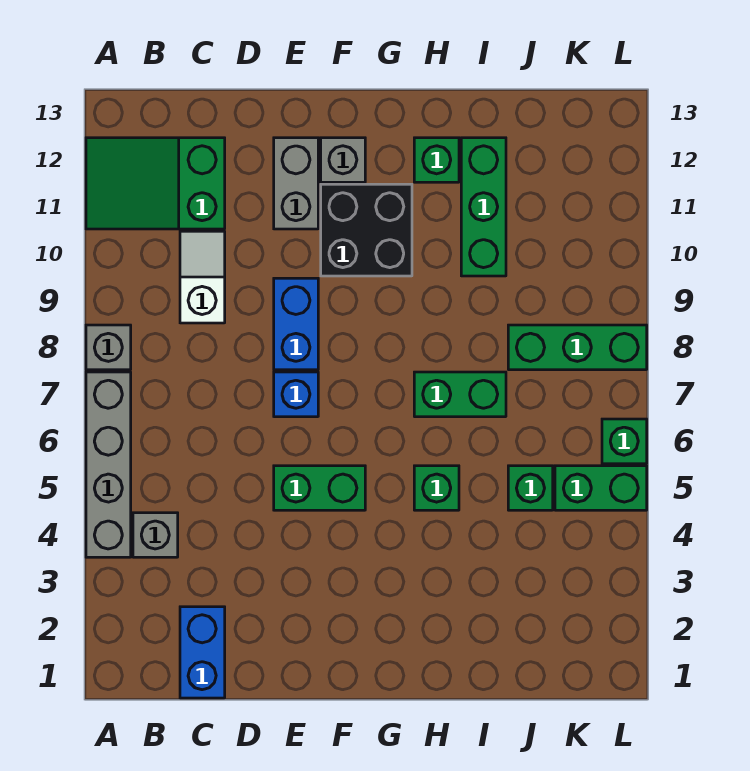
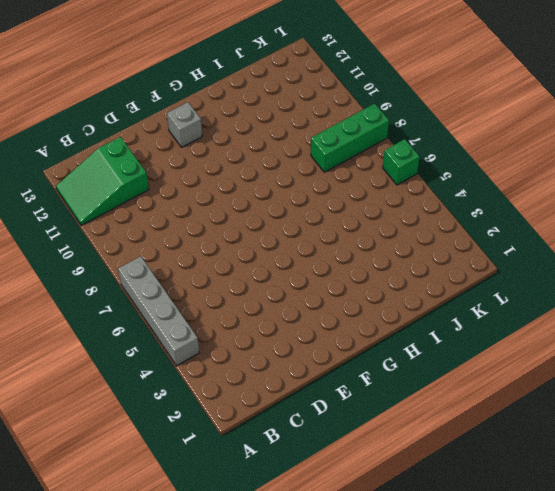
none -> grey brick A8 level 1
none -> grey brick B4 level 1
none -> blue brick C1:C2 level 1

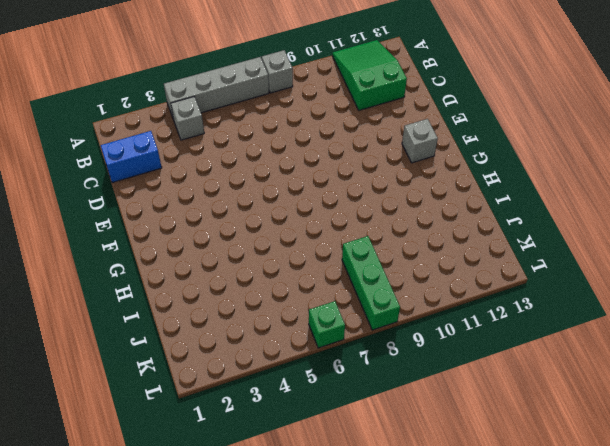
none -> white slope C9:C10 level 1 top 9
none -> green brick E5:F5 level 1
none -> blue brick E7 level 1

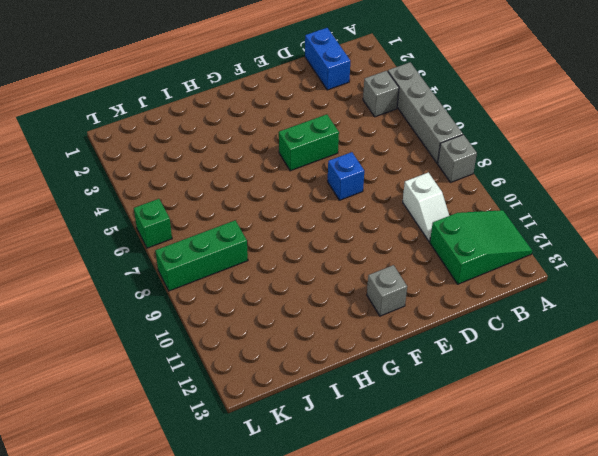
none -> blue brick E8:E9 level 1
none -> grey brick E11:E12 level 1
none -> black brick F10:G11 level 1

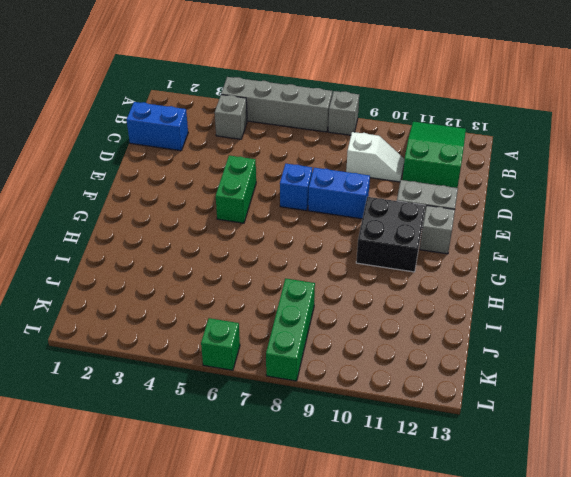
none -> green brick H5 level 1
none -> green brick H7:I7 level 1
none -> green brick H12 level 1

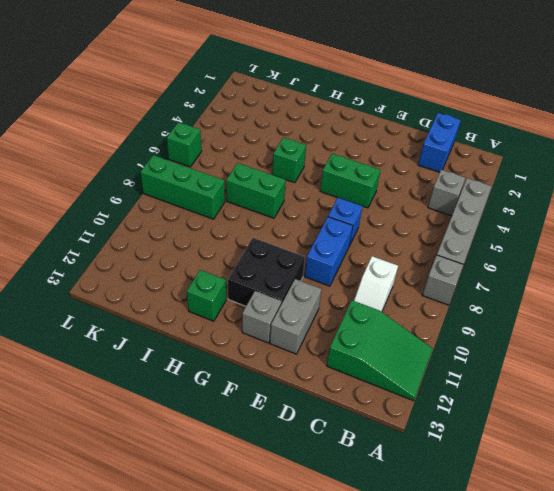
none -> green brick I10:I12 level 1
none -> green brick J5 level 1
none -> green brick K5:L5 level 1

